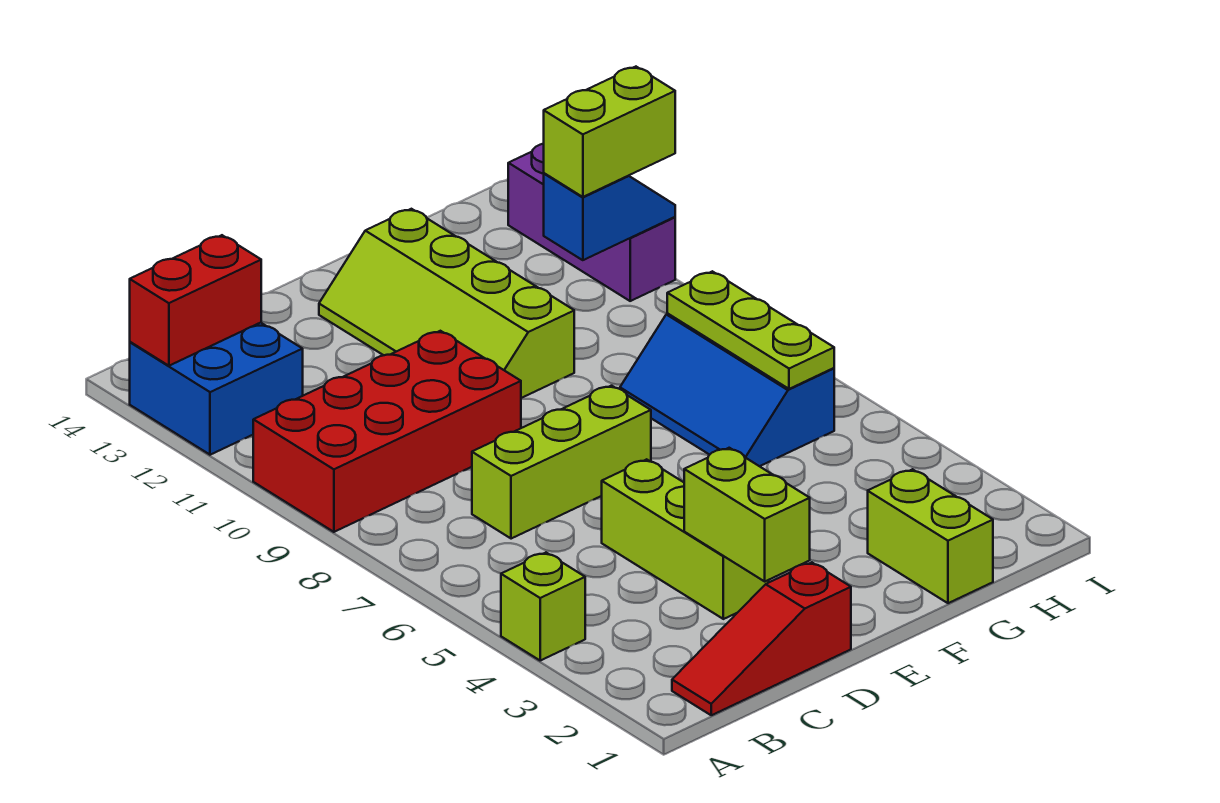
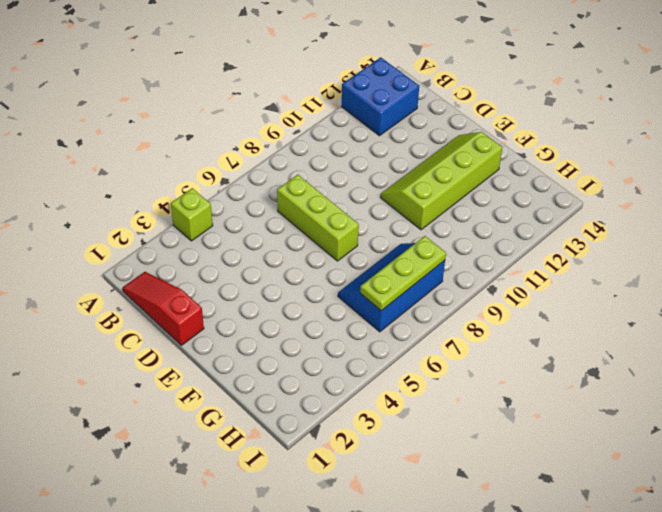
none -> red brick A9:D10 level 1
none -> lime brick D3:D5 level 1
none -> lime brick G1:G2 level 1

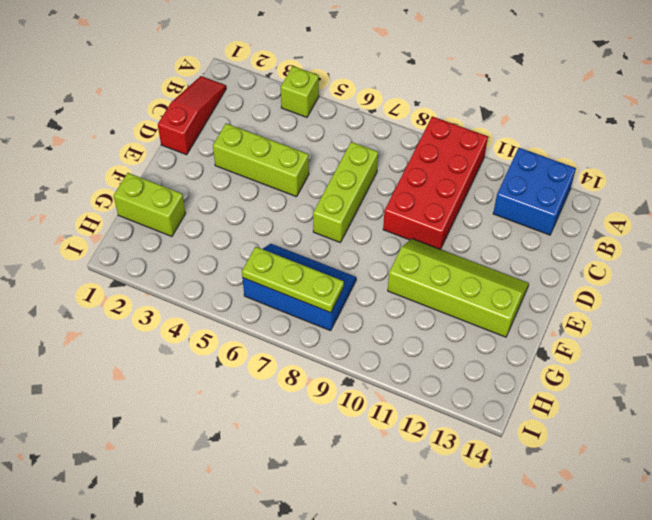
none -> purple brick I11:I13 level 1
none -> red brick A13:B13 level 2
none -> lime brick D2:D3 level 2

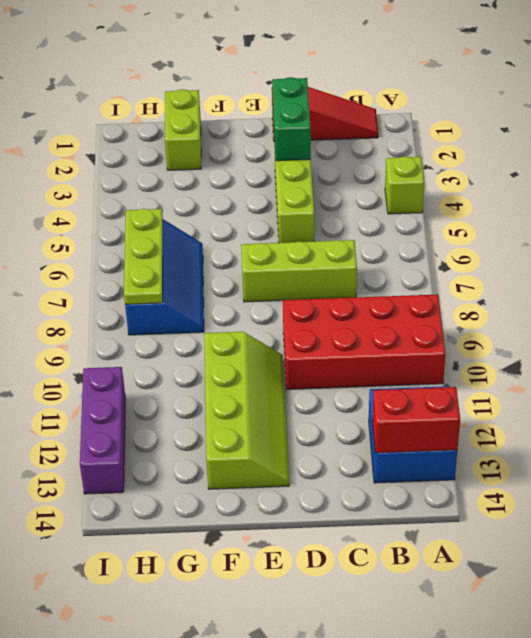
green brick D2:D3 level 2 -> lime brick D2:D3 level 2
none -> blue slope H11:I11 level 2 top H
none -> lime brick H11:I11 level 3

